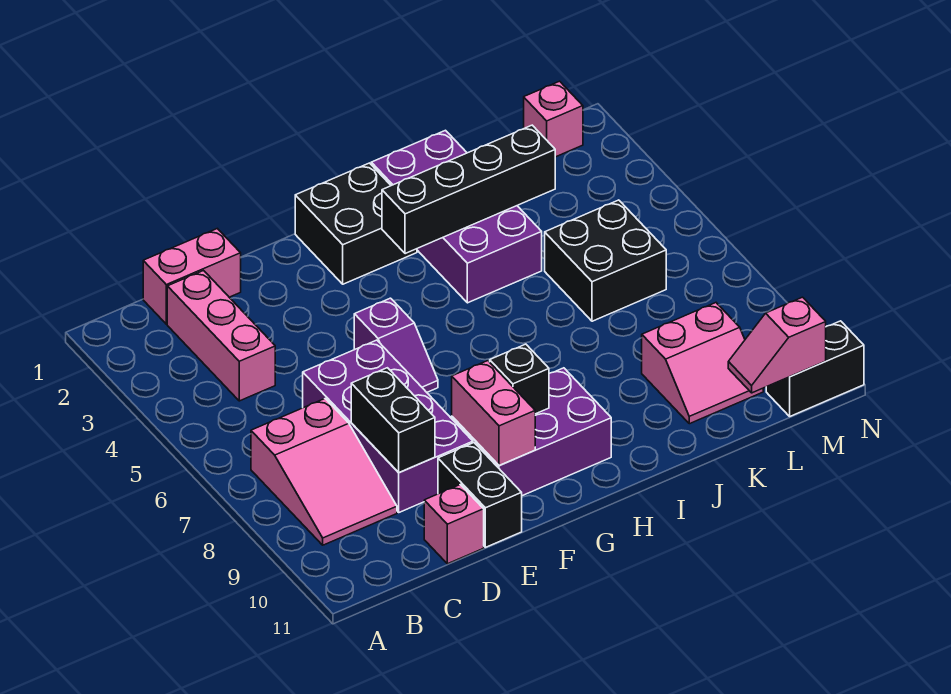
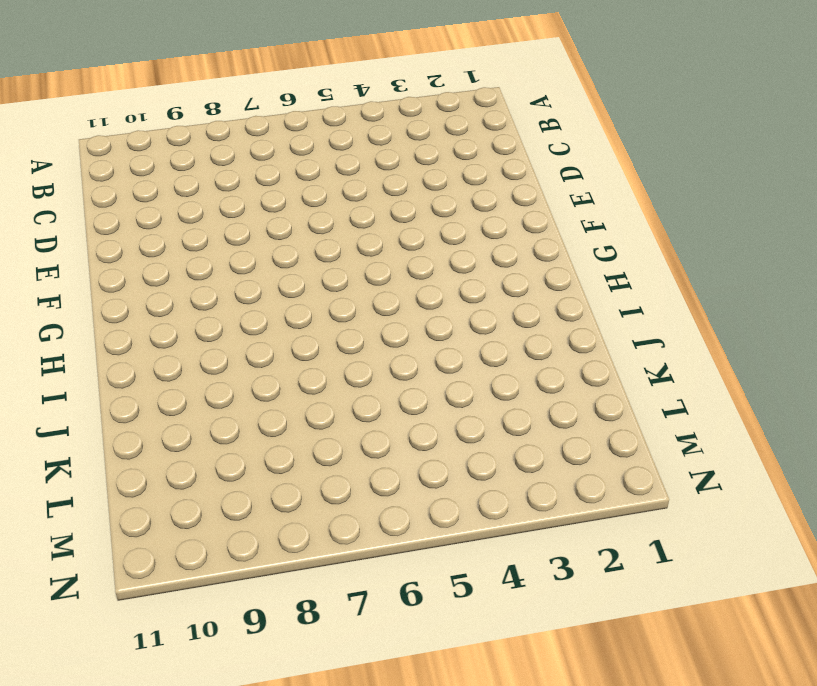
none -> pink slope B7:C9 level 1 top 7
none -> pink brick C1:D1 level 1
none -> pink brick C2:C4 level 1

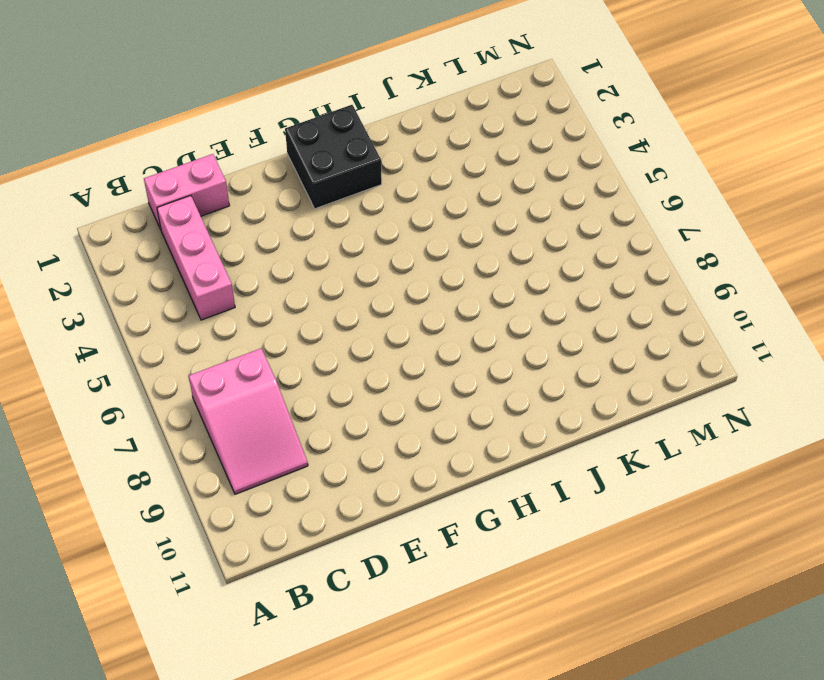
none -> purple brick D6:E9 level 1
none -> pink brick D11 level 1
none -> black brick E10:E11 level 1

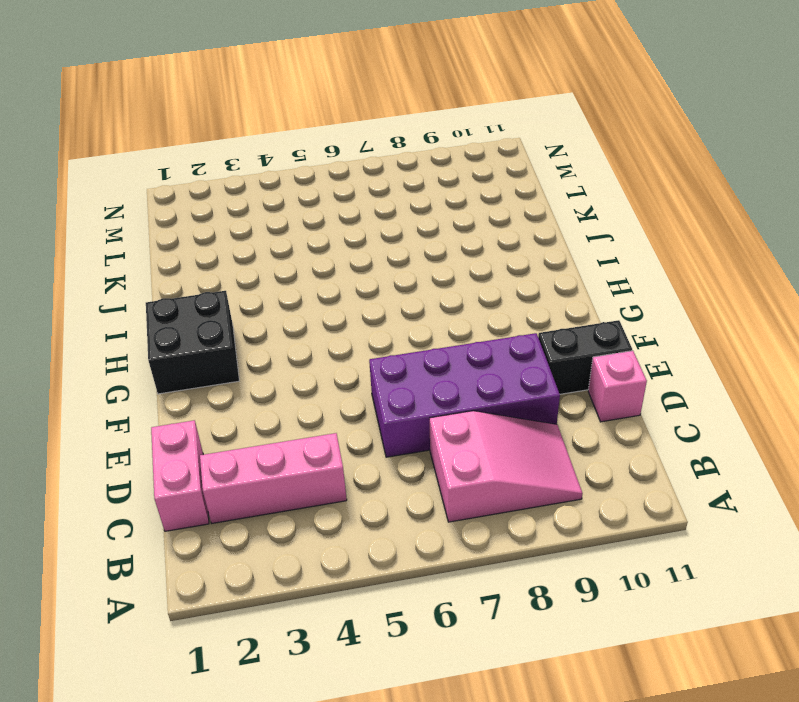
none -> purple slope F5:F6 level 1 top 5
none -> purple brick F9:H10 level 1
none -> purple brick I1:J4 level 1

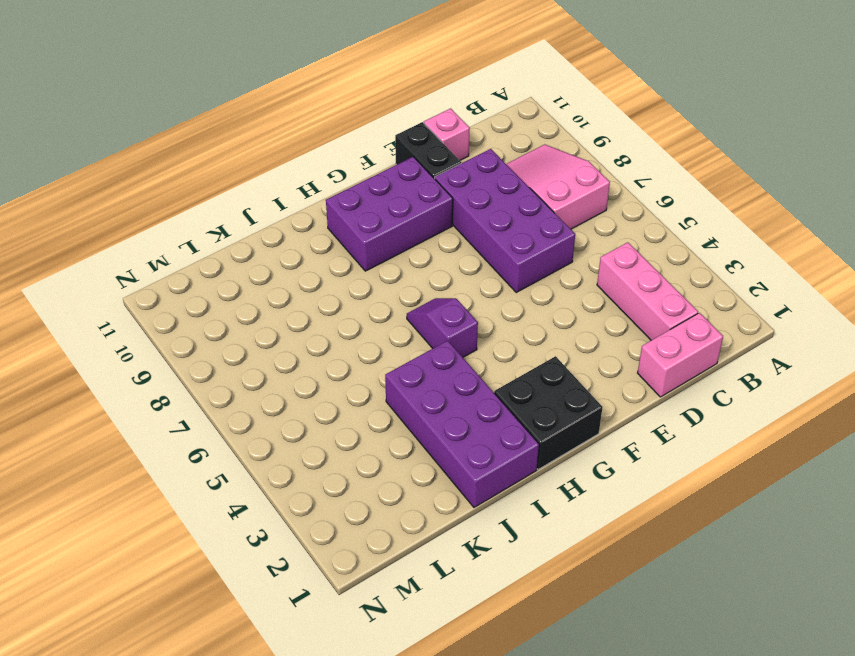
purple slope H5:H6 level 1 top 5 -> purple slope F5:F6 level 1 top 5
none -> black brick K5:L6 level 1
none -> pink slope K9:L10 level 1 top 9
none -> pink brick M1 level 1

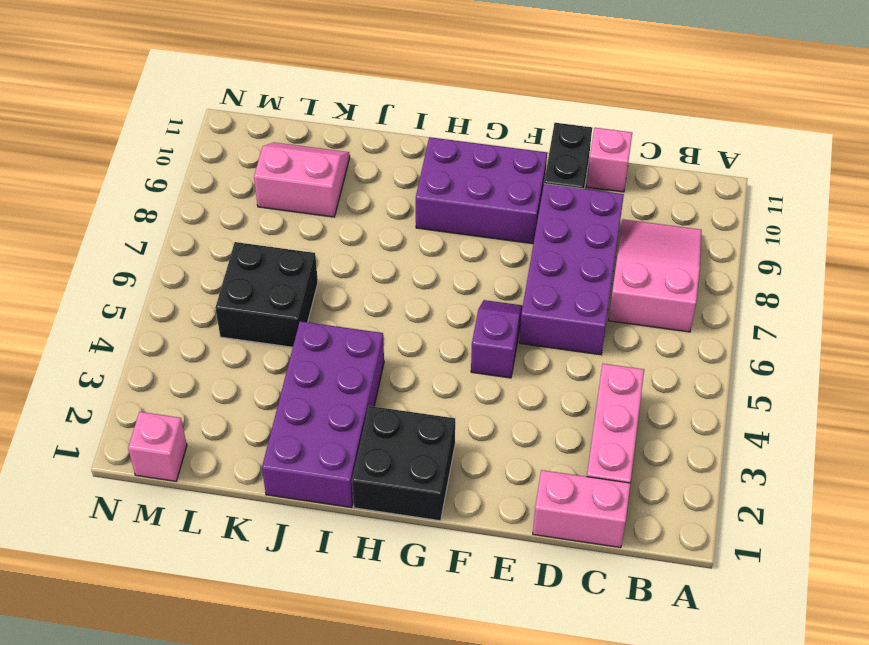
none -> black brick M11:N11 level 1
none -> black brick D8:D9 level 2
none -> pink brick F9:F10 level 2

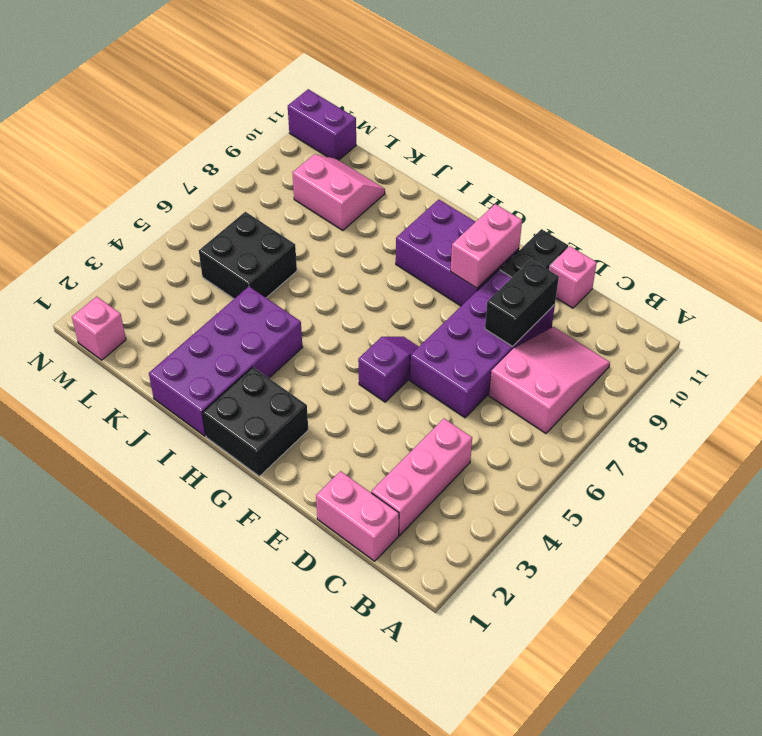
purple brick M11:N11 level 1 -> black brick M11:N11 level 1
none -> black brick G9 level 2
none -> black brick H3:K3 level 2
none -> pink slope L11:M11 level 2 top M

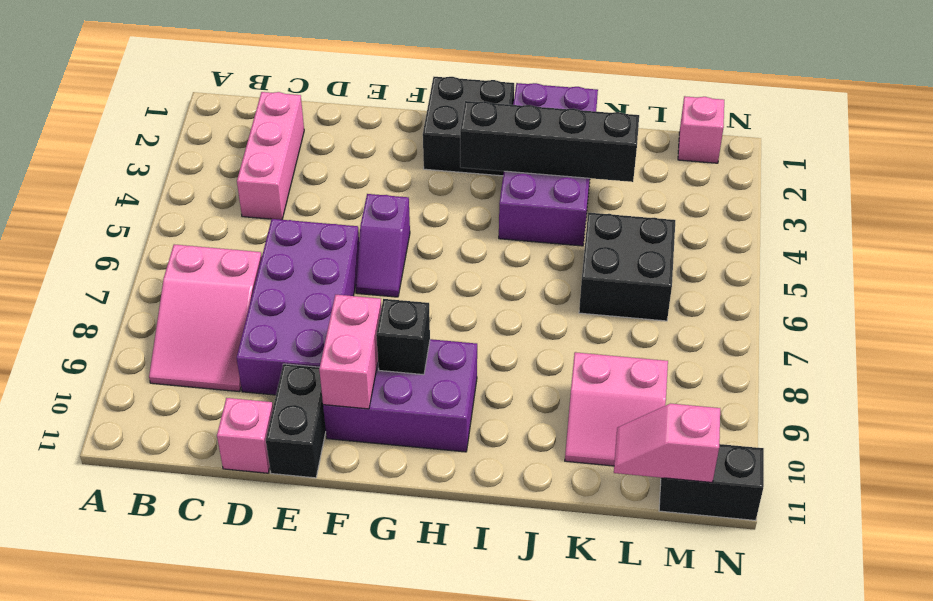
none -> pink brick C1:D1 level 1
none -> black brick D8:D9 level 2

